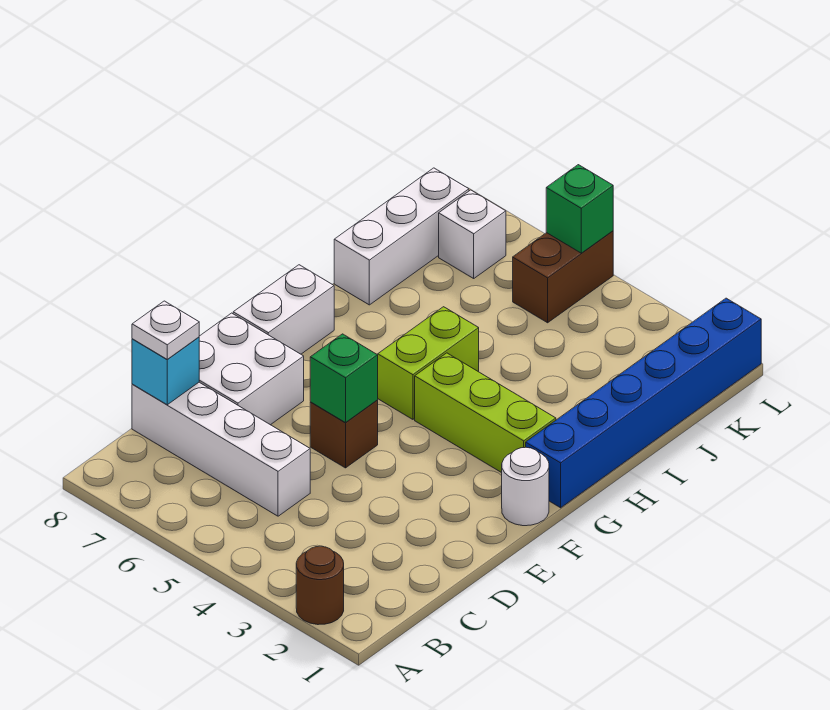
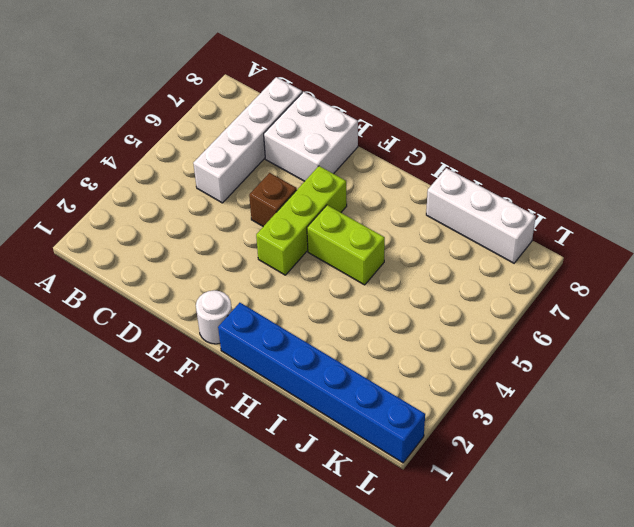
lime brick F4:F6 level 1 -> lime brick G2:G4 level 1
none -> brown round brick A2 level 1
none -> white brick F8:G8 level 1
none -> brown brick K5:L5 level 1

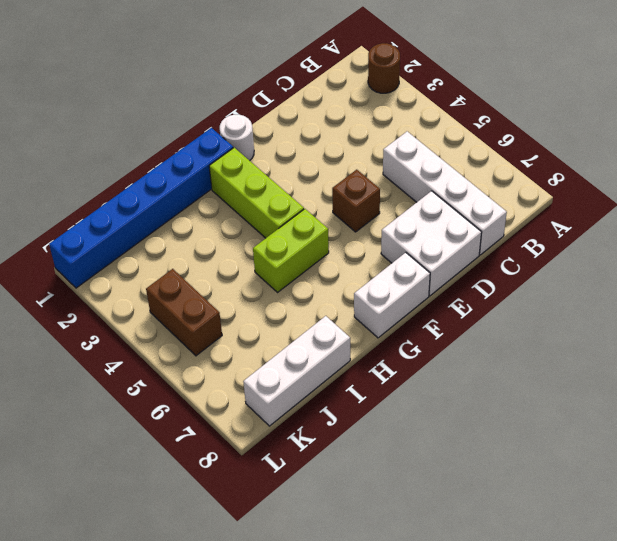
brown brick K4:K5 level 1 -> brown brick K5:L5 level 1
none -> white brick K7 level 1
none -> cyan brick C8 level 2
none -> green brick E5 level 2

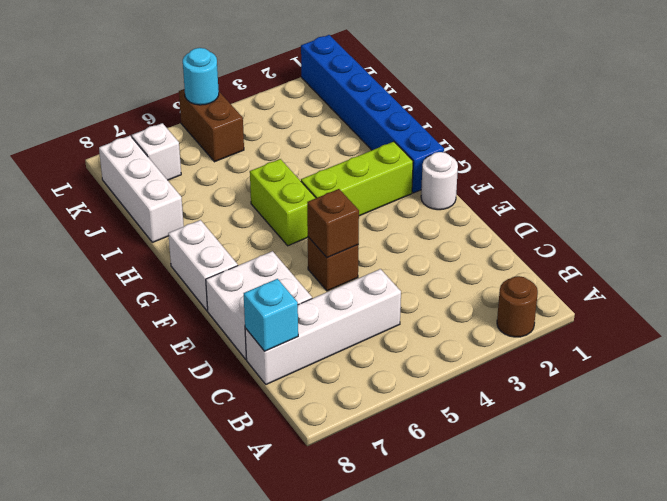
brown brick E5 level 2 -> green brick E5 level 2
cyan round brick L5 level 2 -> green brick L5 level 2
none -> white plate C8 level 3

